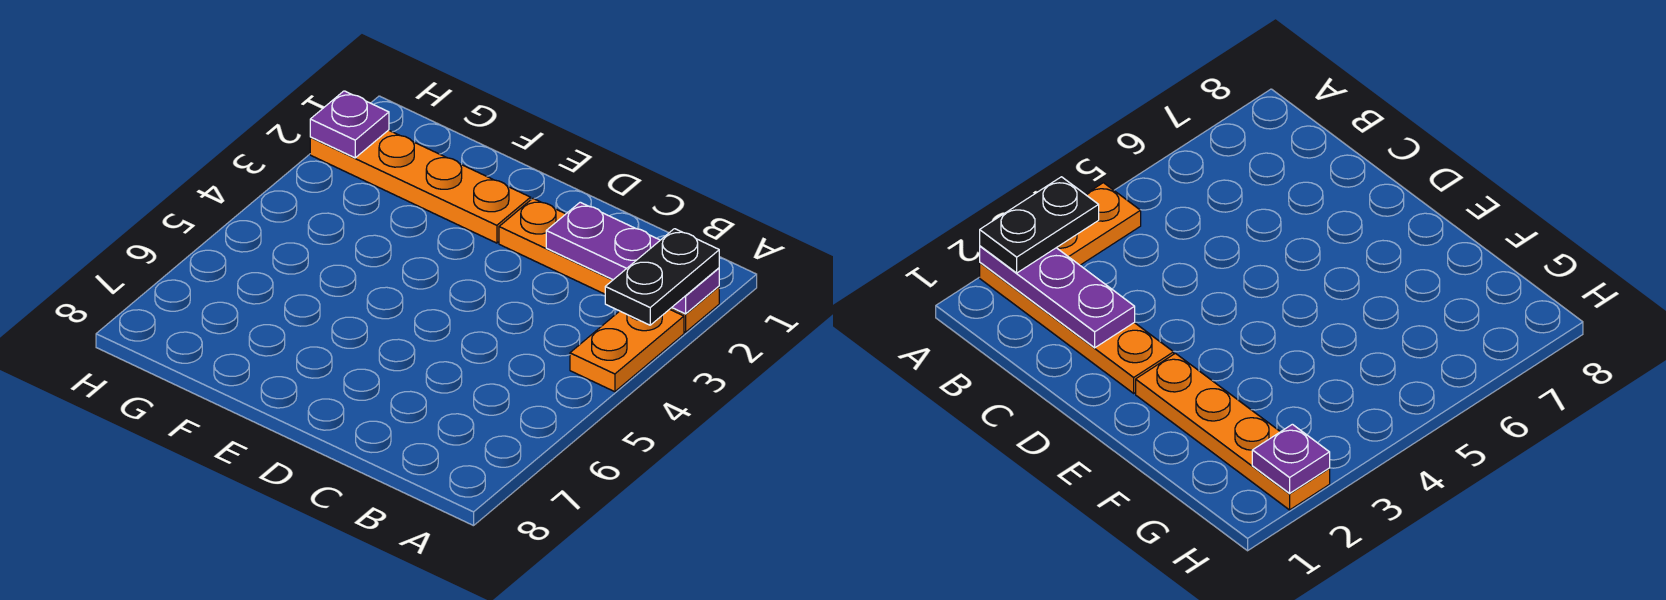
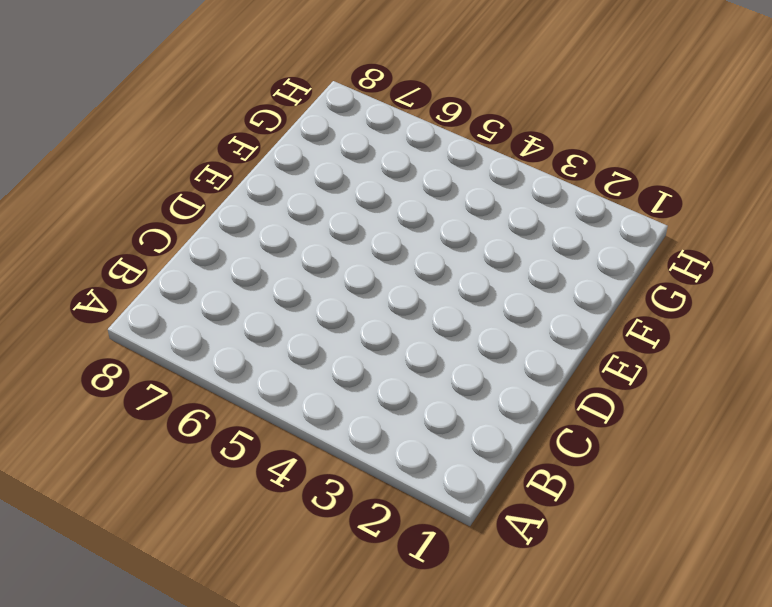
none -> orange plate A2:D2 level 1
none -> orange plate A3:A4 level 1

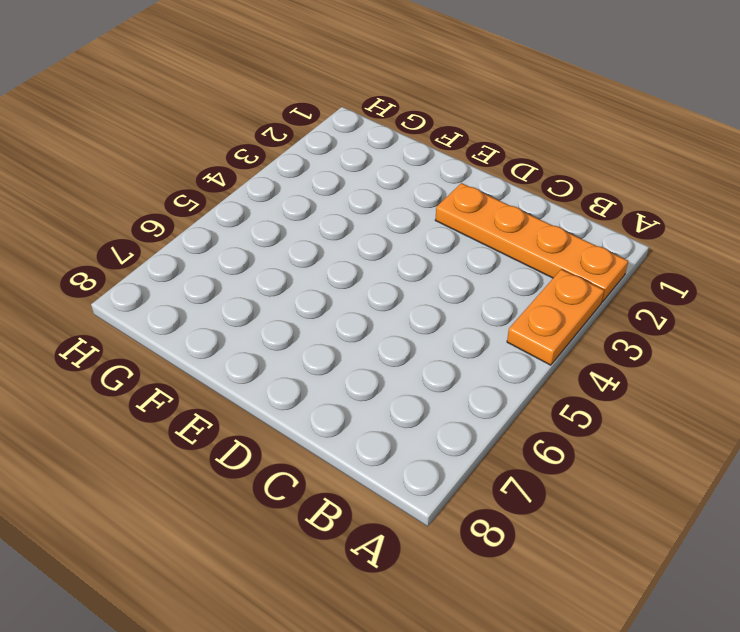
none -> orange plate E2:H2 level 1
none -> purple plate A2:C2 level 2

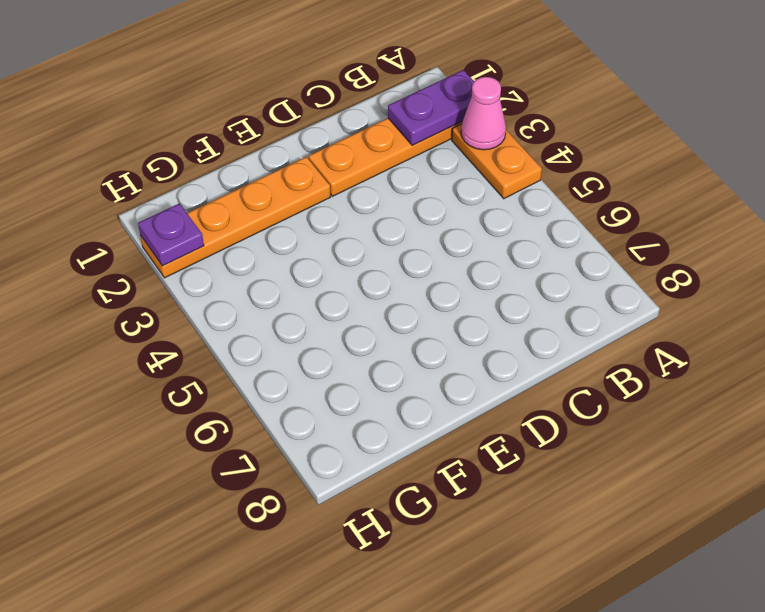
purple plate A2:B2 level 2 -> purple plate A2:C2 level 2
pink cone A3 level 2 -> none
none -> black plate A2:A3 level 3

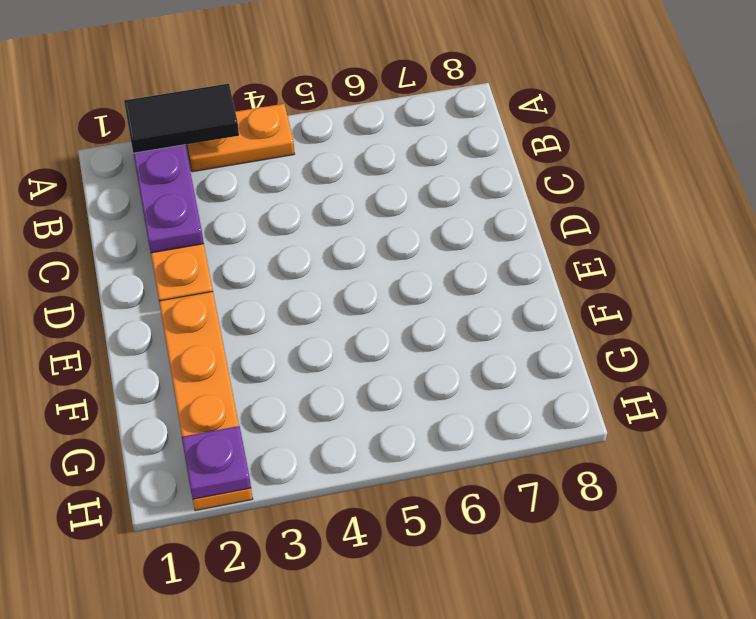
black tile A2:A3 level 3 -> black plate A2:A3 level 3

